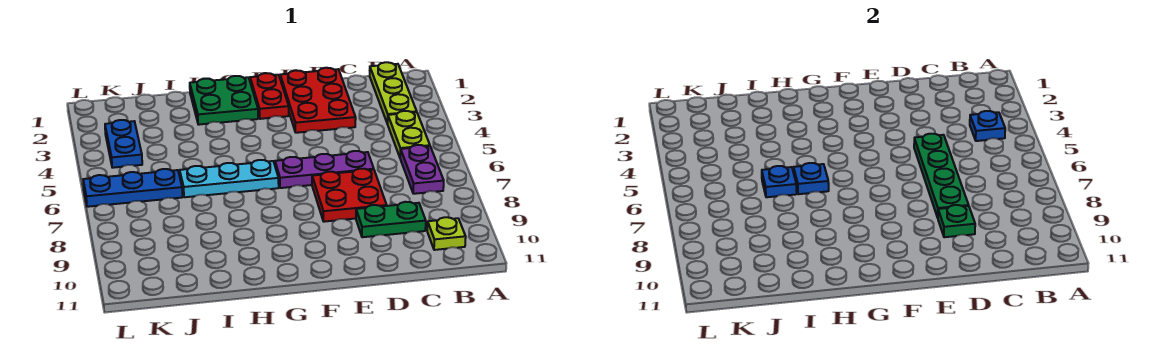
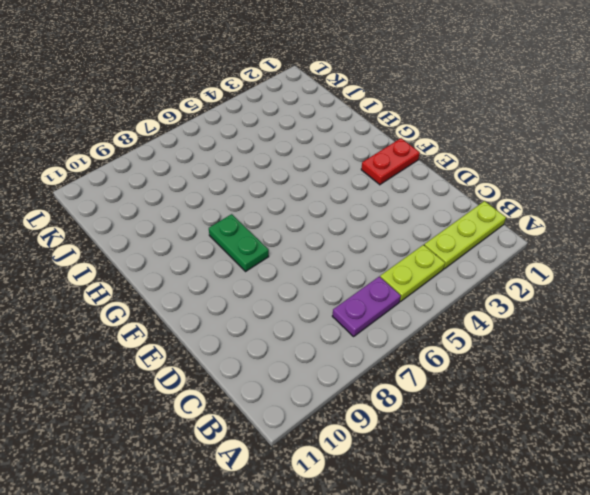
green plate F8:G8 level 1 -> green plate C9:D9 level 1
none -> lime plate B10 level 1
none -> red plate D1:E3 level 1
none -> purple plate D6:F6 level 1

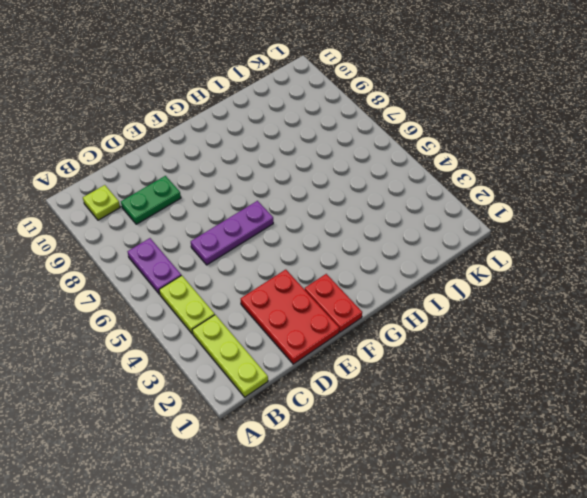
none -> red plate D7:E8 level 1
none -> green plate G1:H2 level 1
none -> cyan plate G6:I6 level 1

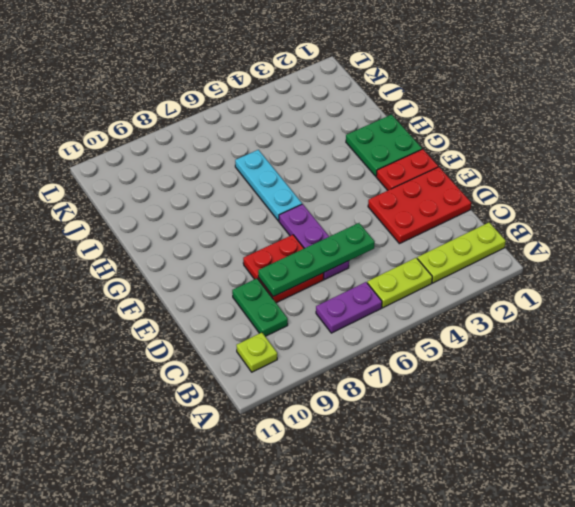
none -> blue plate J6:L6 level 1
none -> blue plate K3:K4 level 1
none -> blue plate B4 level 2

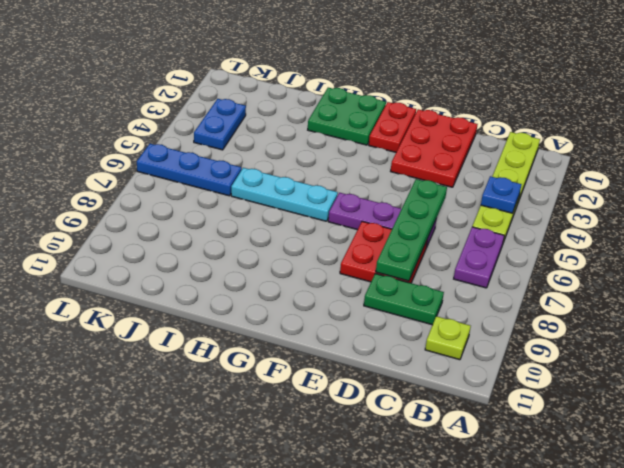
none -> green plate D9 level 2
none -> blue plate H6 level 2
none -> blue plate I6 level 2

